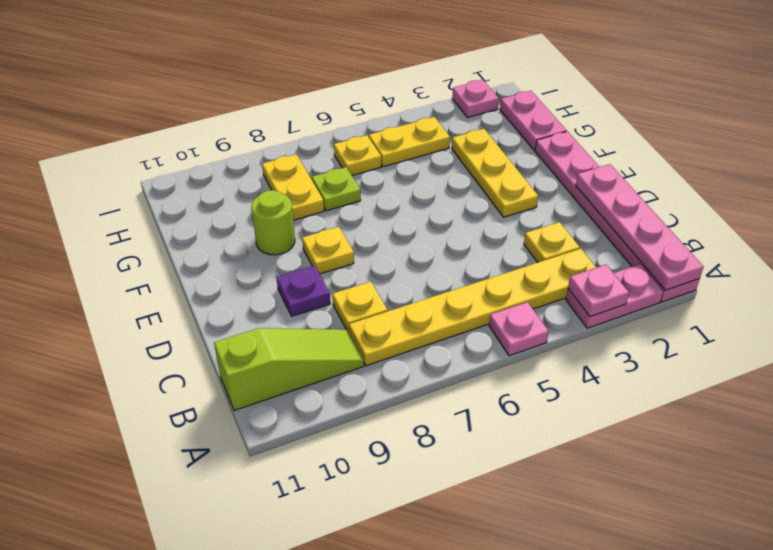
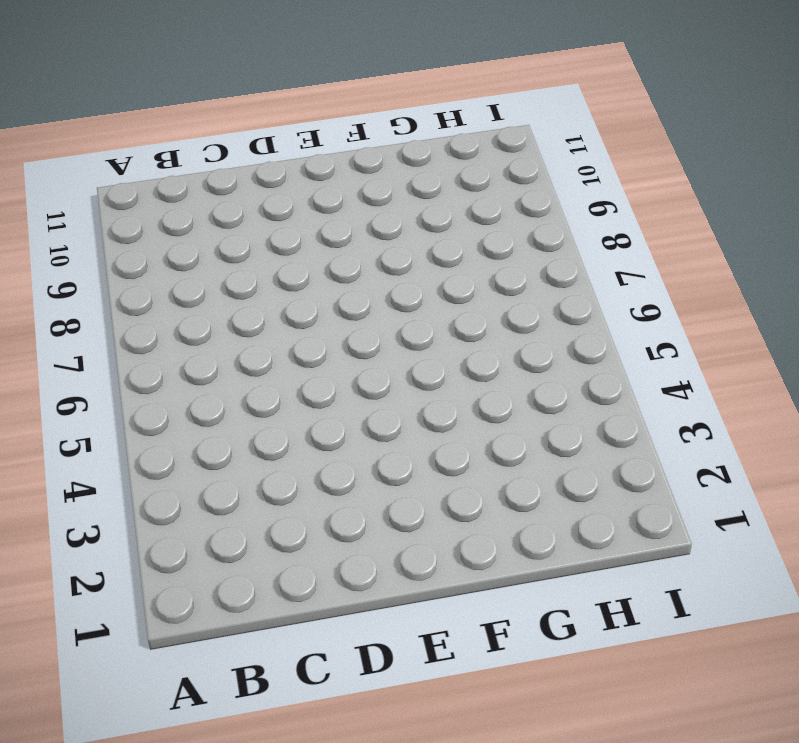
none -> pink plate A1:F1 level 1
none -> pink plate A2:A3 level 1
none -> pink plate A5 level 1

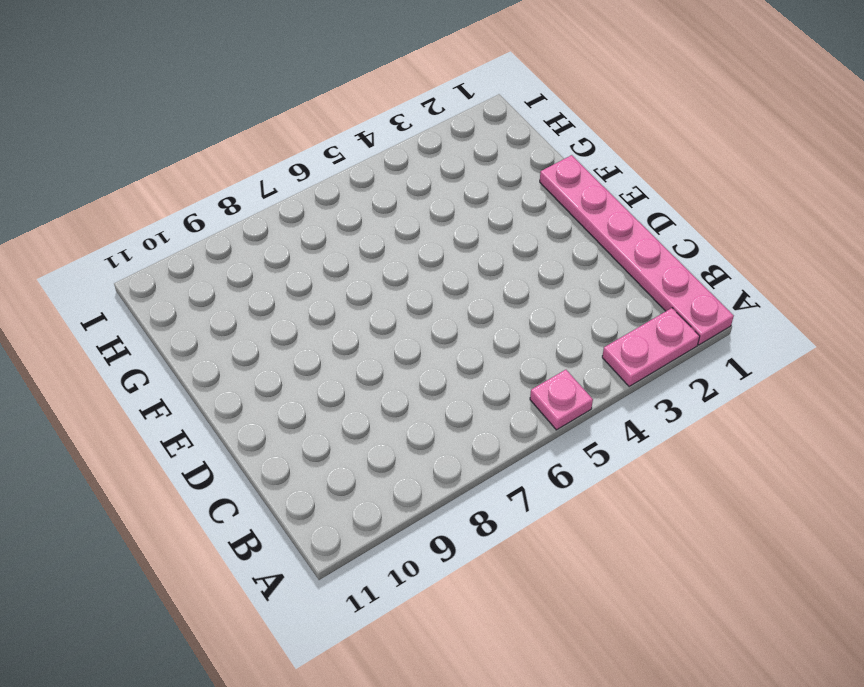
none -> yellow plate B3:B8 level 1
none -> lime slope B9:B11 level 1 top 11
none -> yellow plate C3 level 1

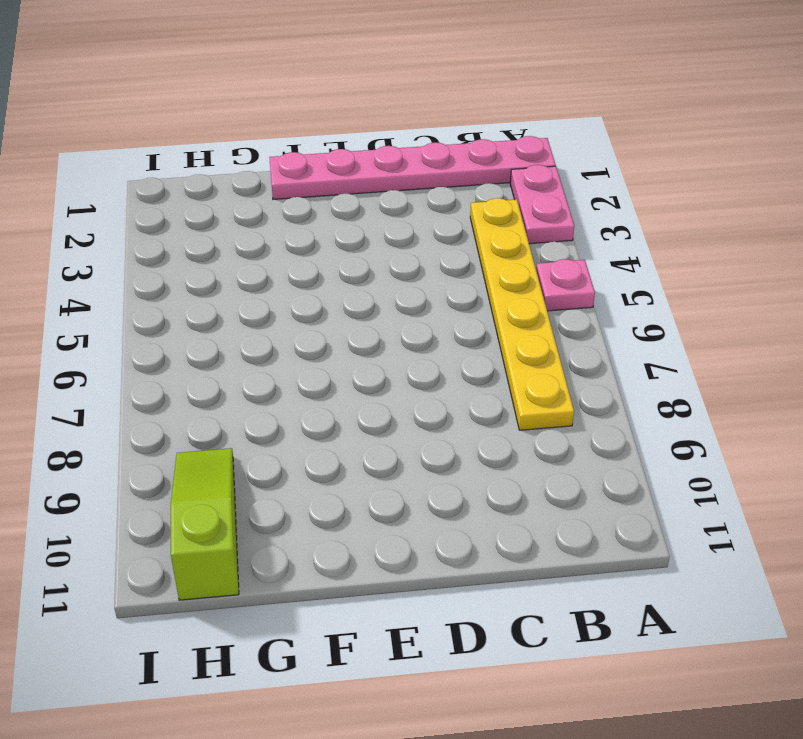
lime slope H9:H11 level 1 top 11 -> lime slope B9:B11 level 1 top 11
none -> yellow plate C3 level 1
none -> yellow plate C8 level 1
none -> purple plate D9 level 1

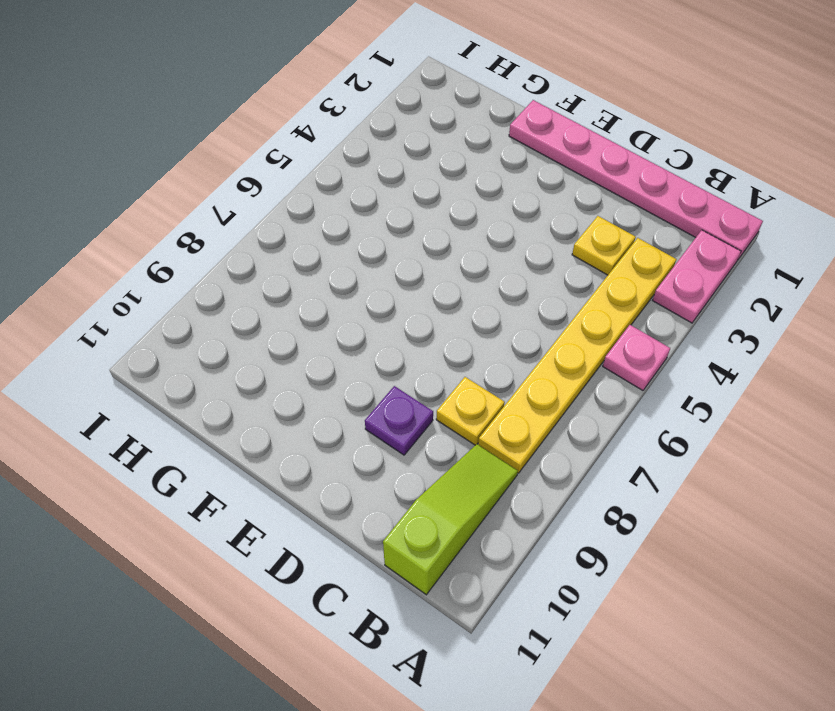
none -> yellow plate E3:G3 level 1
none -> yellow plate E8 level 1
none -> lime round brick F9 level 1

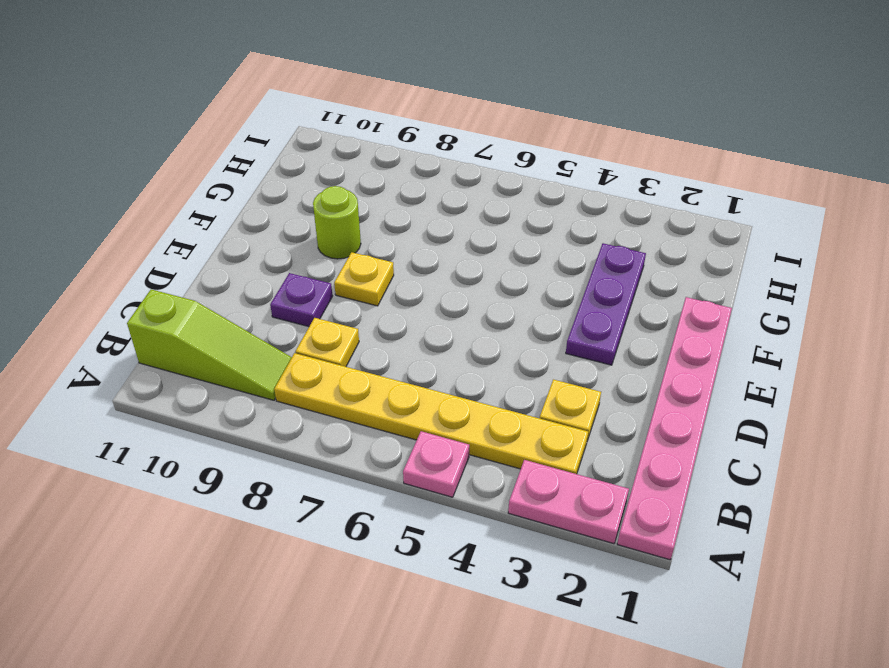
purple plate E3:G3 level 1 -> yellow plate E3:G3 level 1
none -> pink plate G1:H1 level 1
none -> lime plate G7 level 1
none -> yellow plate G8:H8 level 1

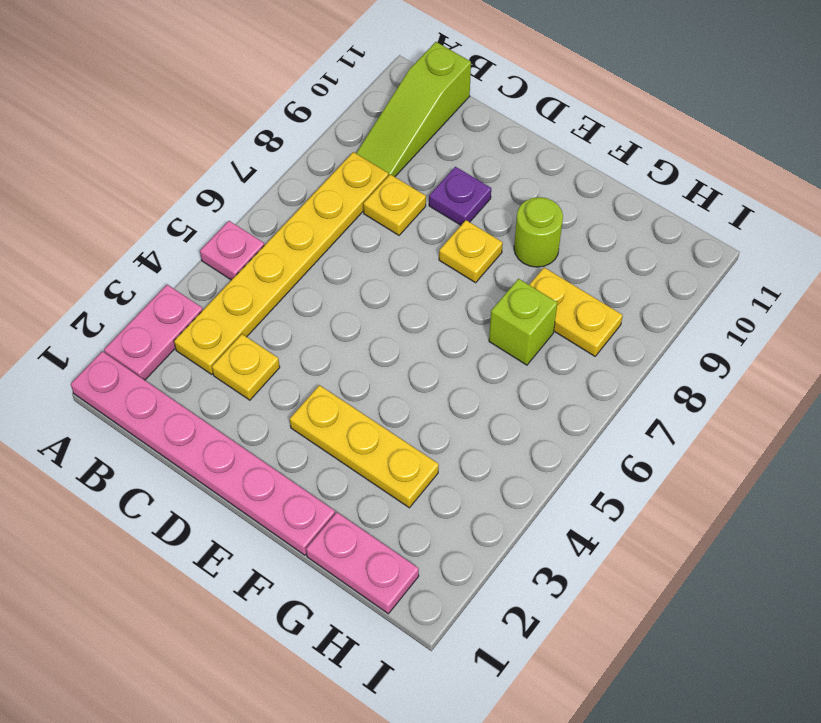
lime brick G7 level 1 -> lime plate G7 level 1
none -> yellow plate H4:H5 level 1
none -> yellow plate H6 level 1
none -> pink plate I2 level 1

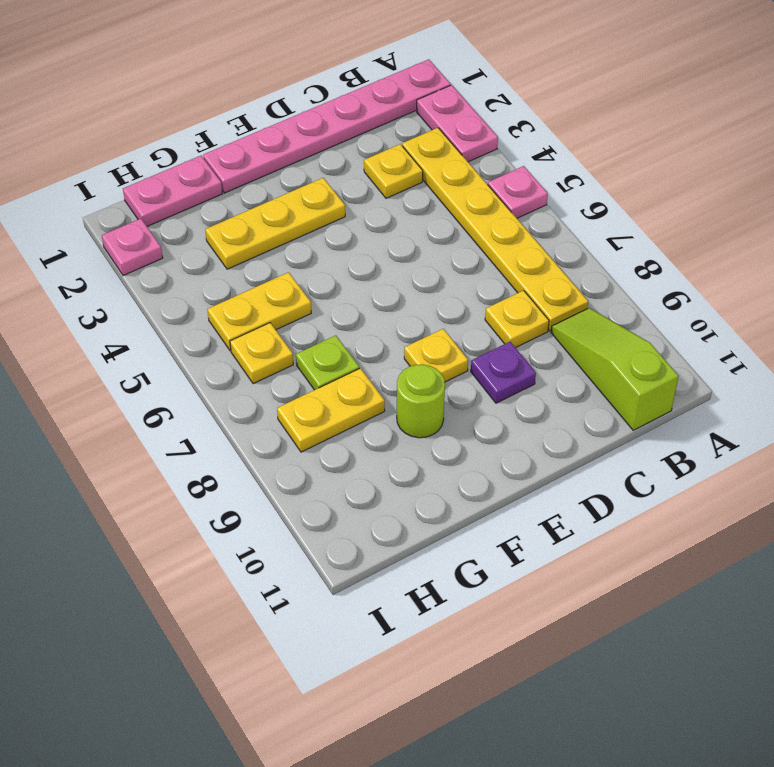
yellow plate G5:H5 level 1 -> yellow plate H4:H5 level 1
none -> pink plate A1:D1 level 2
none -> pink plate A3 level 2

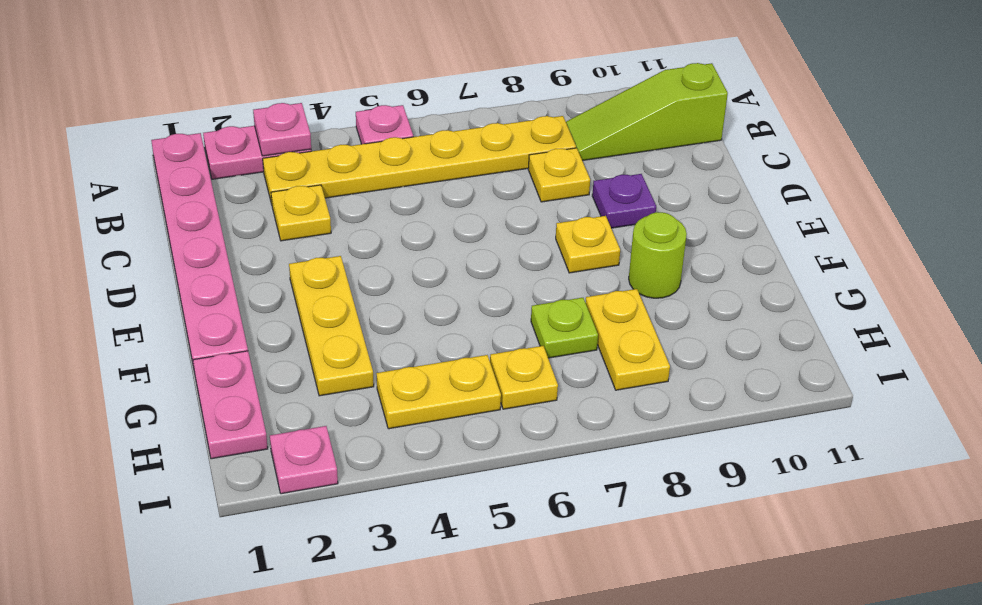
none -> pink plate A1:D1 level 2

